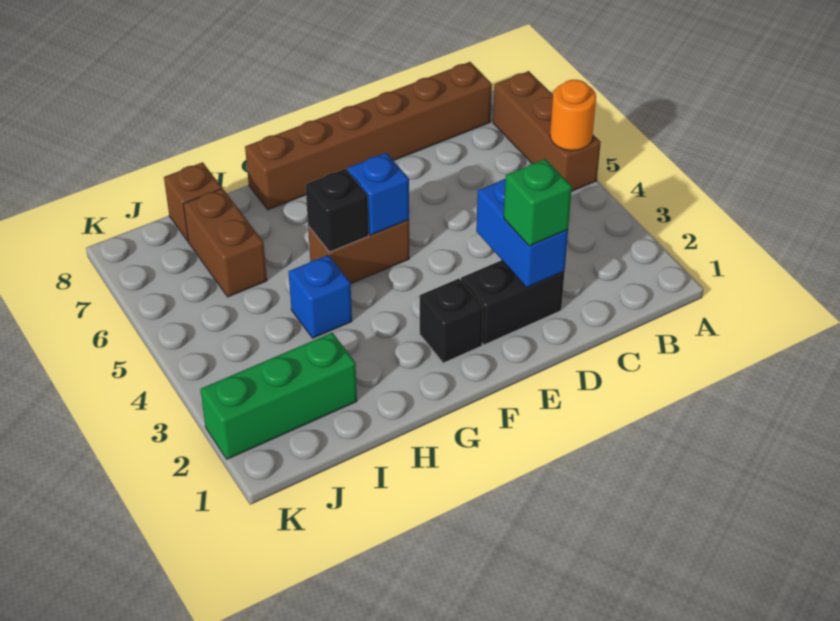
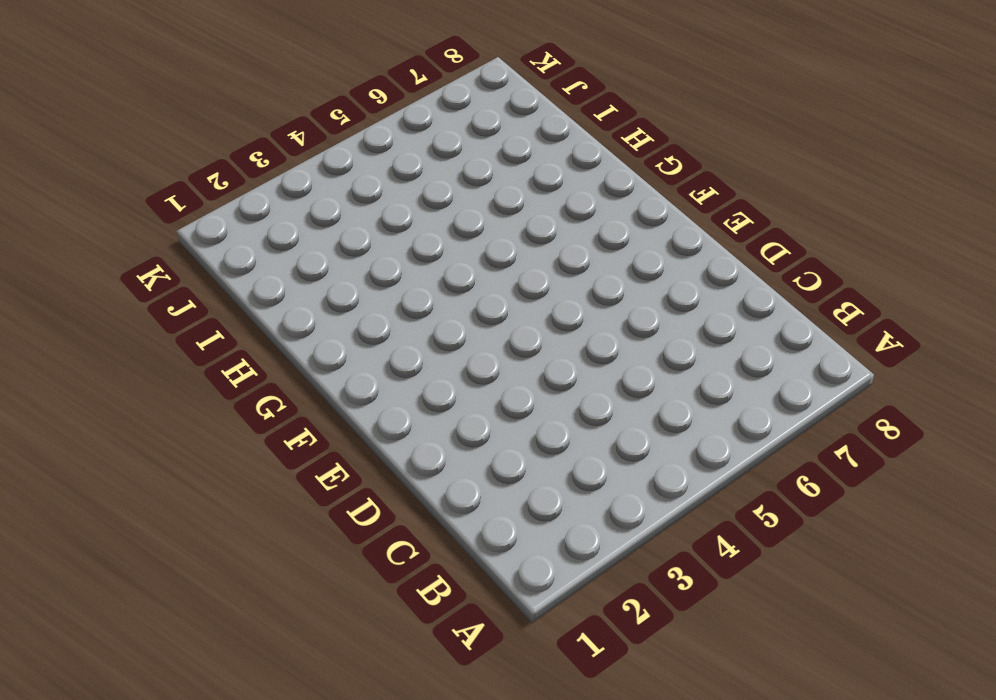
none -> brown brick A5:A7 level 1
none -> brown brick B8:G8 level 1
none -> black brick D2:E2 level 1

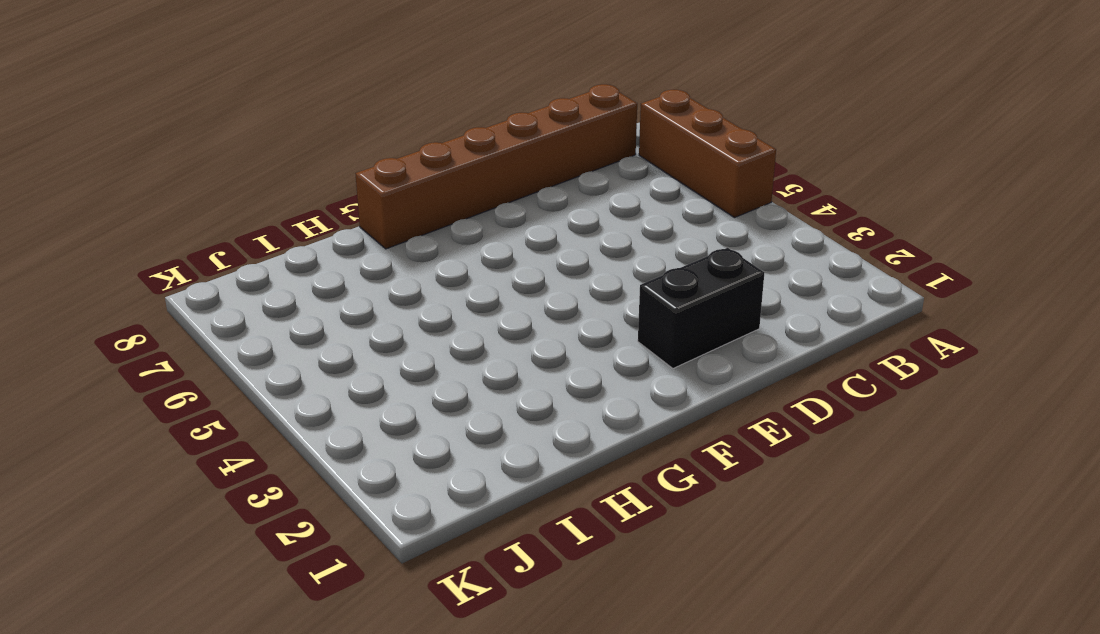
none -> black brick F2 level 1
none -> brown brick F5:G5 level 1
none -> blue brick H4 level 1

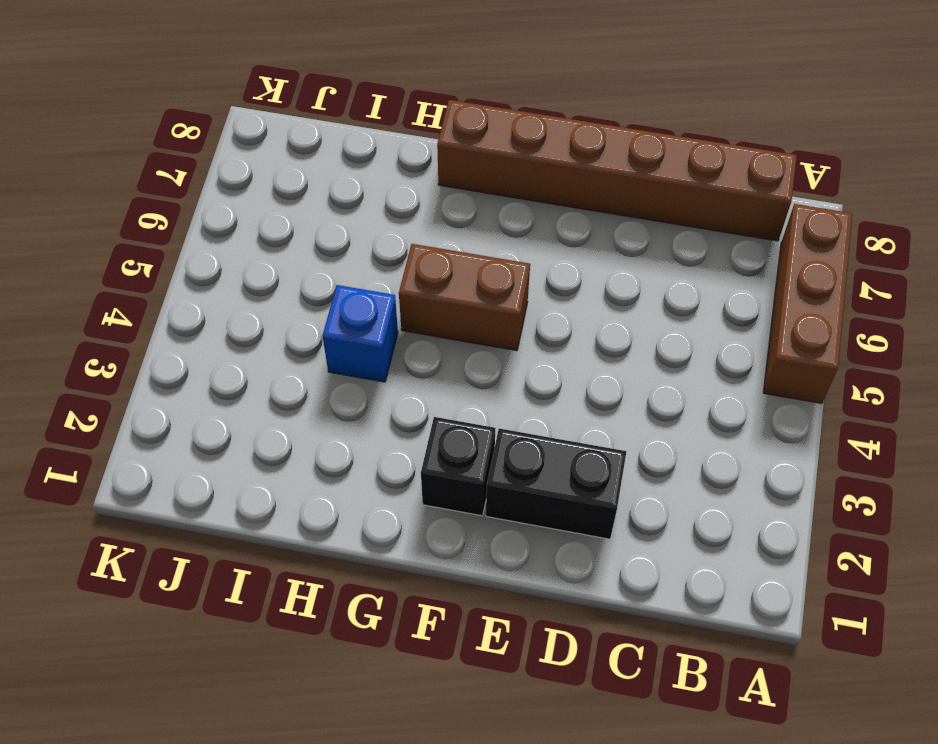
none -> green brick I2:K2 level 1
none -> brown brick I6:I7 level 1
none -> brown brick I8 level 1

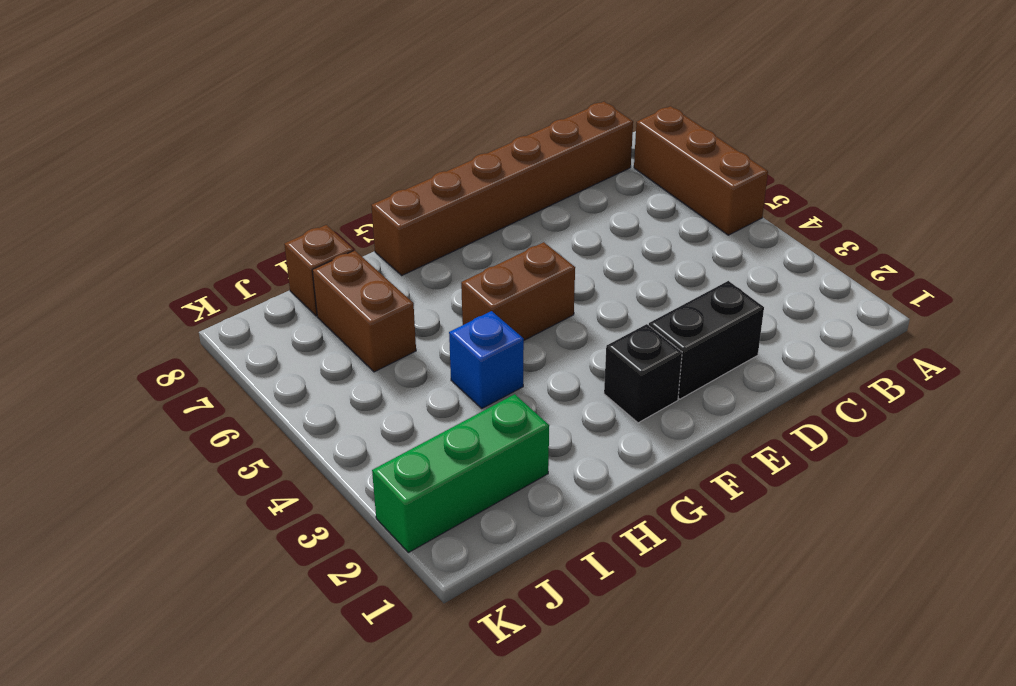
none -> orange round brick A5 level 2
none -> blue brick D2:D3 level 2
none -> blue brick F5 level 2

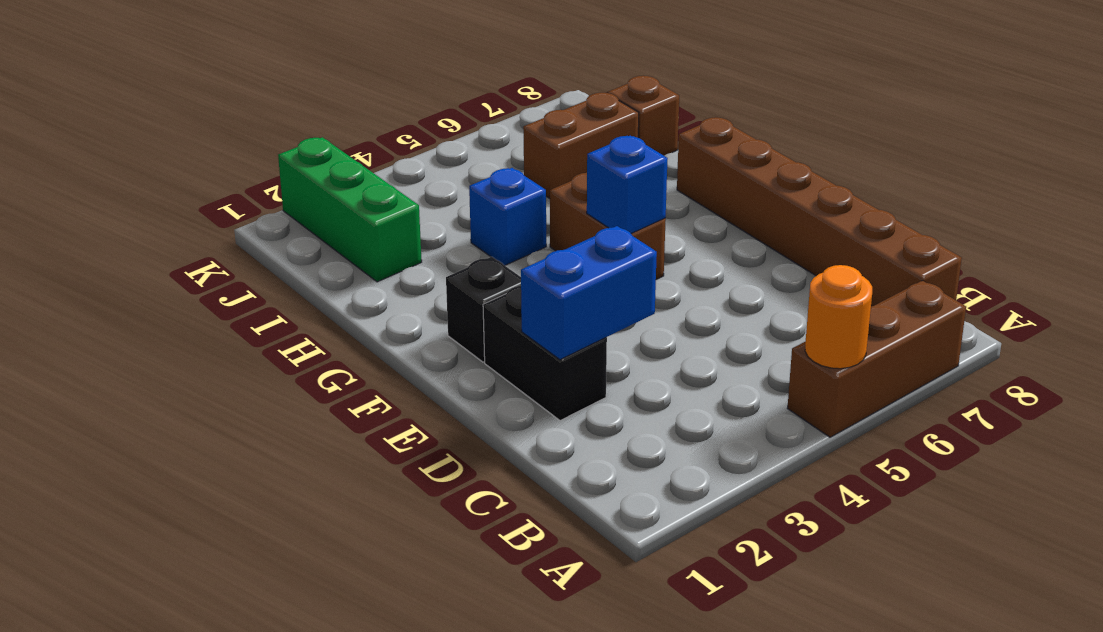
none -> black brick G5 level 2
none -> green brick D2 level 3

